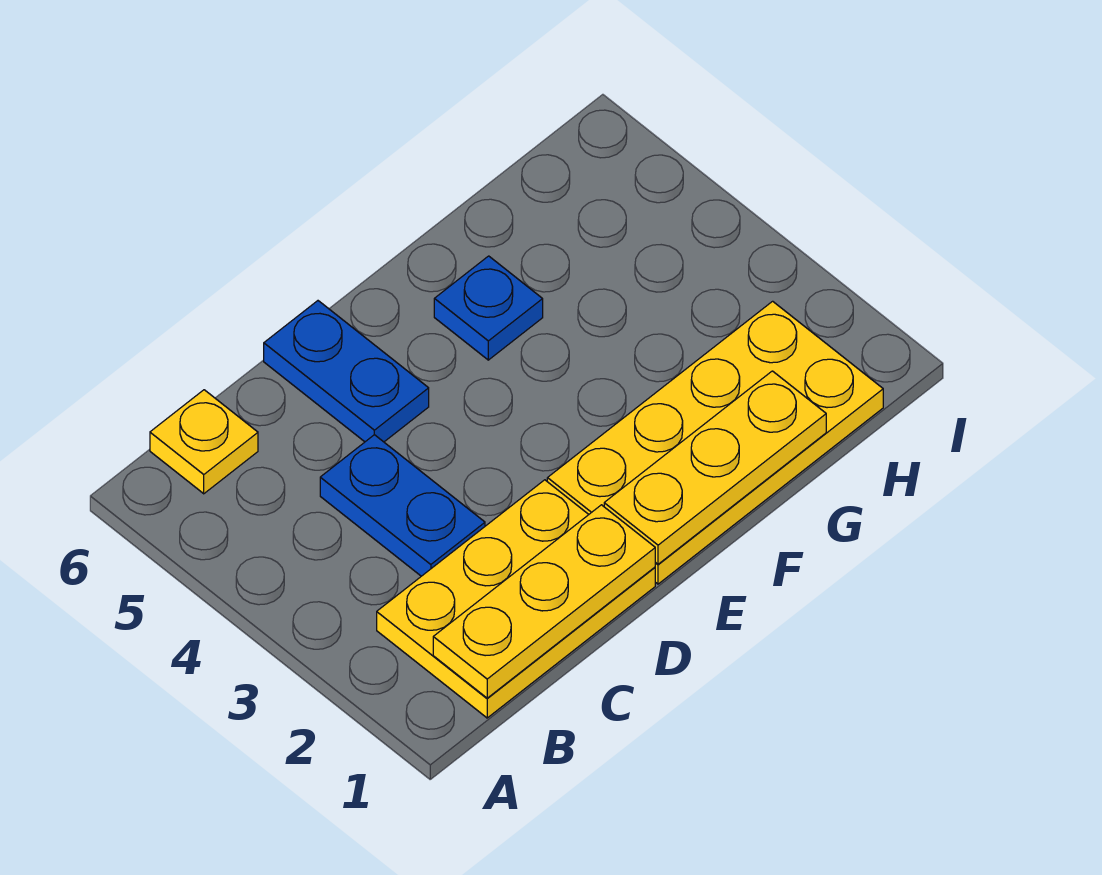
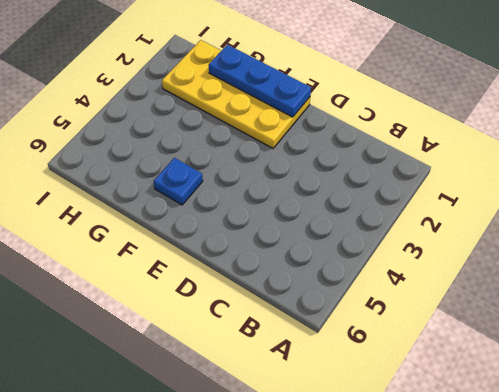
blue plate E1:G1 level 2 -> yellow plate E1:G1 level 2
none -> yellow plate B1:D2 level 1
none -> yellow plate B6 level 1

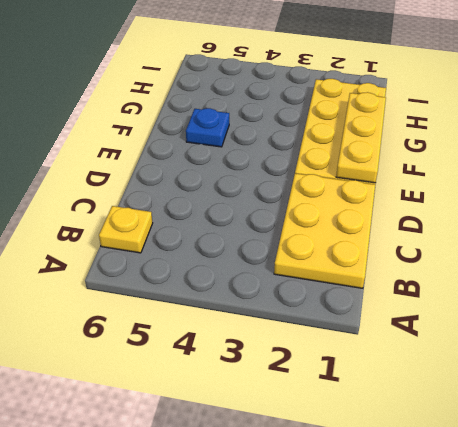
none -> blue plate C3:C4 level 1
none -> blue plate D5:D6 level 1

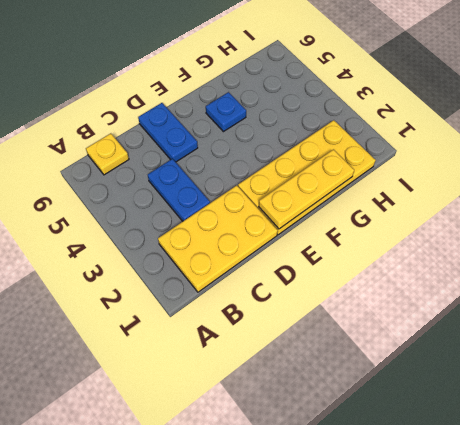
none -> yellow plate B1:D1 level 2

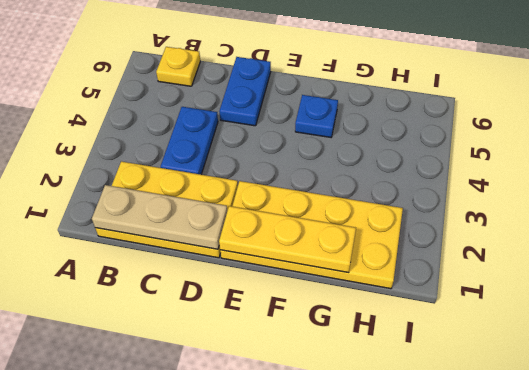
tan plate B1:D1 level 2 -> yellow plate B1:D1 level 2

